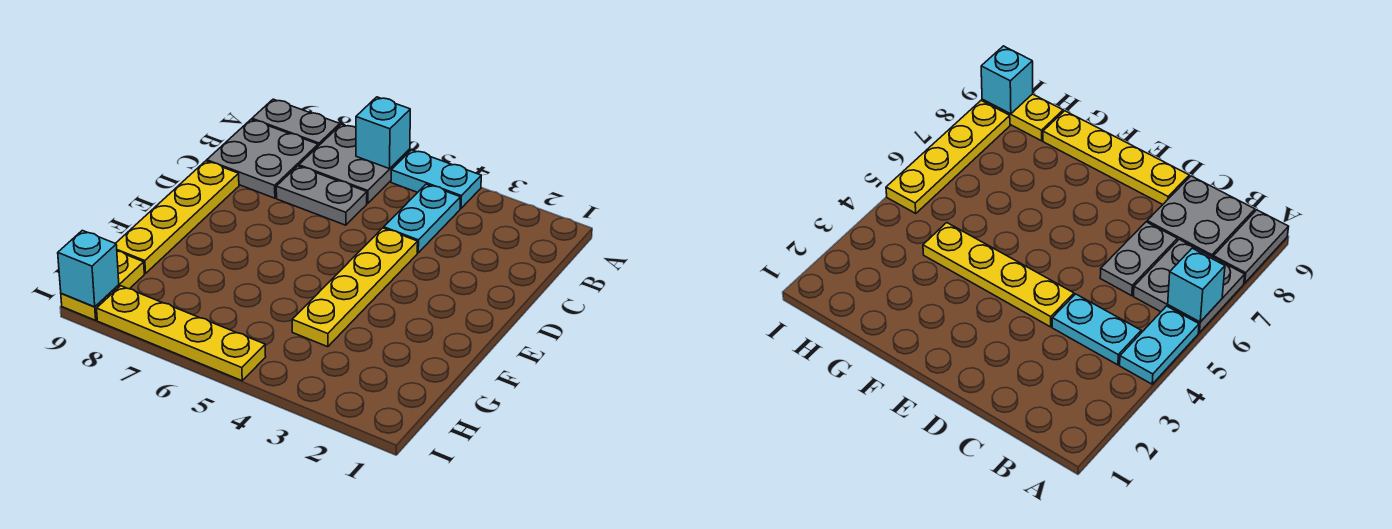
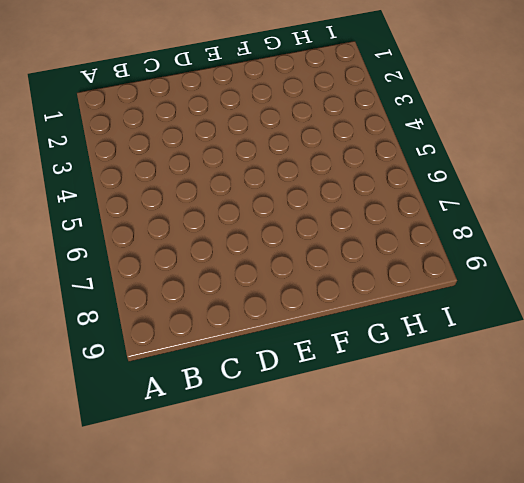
none -> cyan plate A4:A5 level 1
none -> grey plate A6:B7 level 1
none -> grey plate A8:A9 level 1

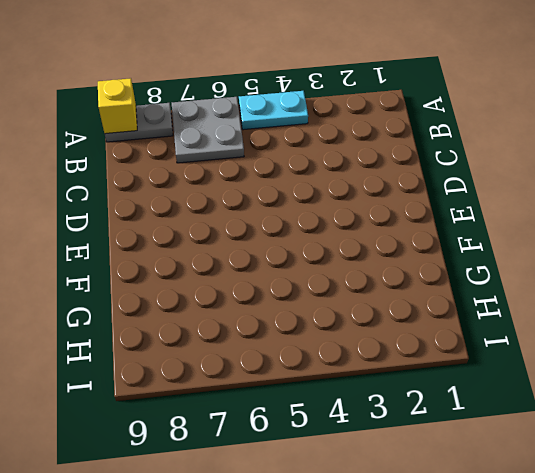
yellow brick A9 level 2 -> none
none -> cyan plate B4:C4 level 1
none -> grey plate B8:C9 level 1
none -> grey plate C6:C7 level 1

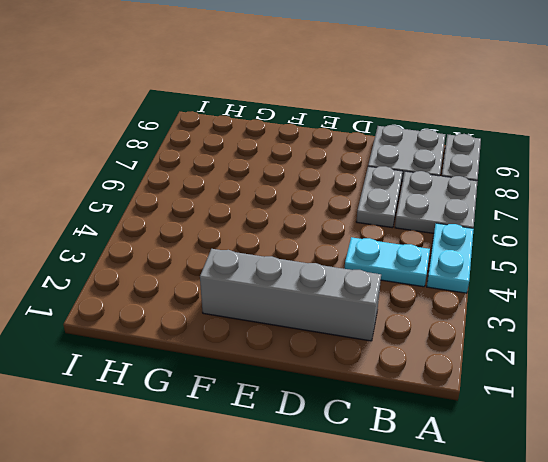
grey brick C2:F2 level 1 -> none
none -> yellow plate D4:G4 level 1
none -> yellow plate D9:G9 level 1
none -> yellow plate H9:I9 level 1

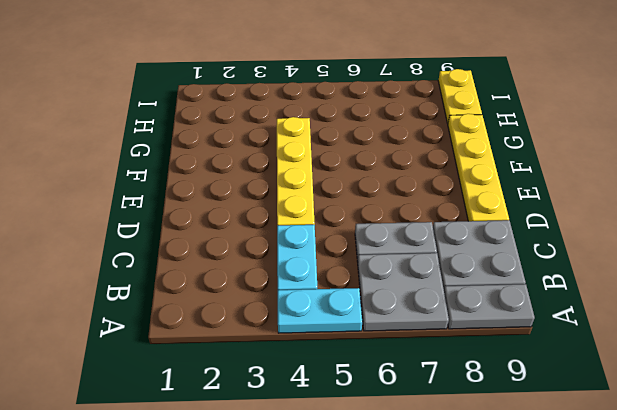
none -> yellow plate I5:I8 level 1
none -> cyan brick A6 level 2
none -> cyan brick I9 level 2

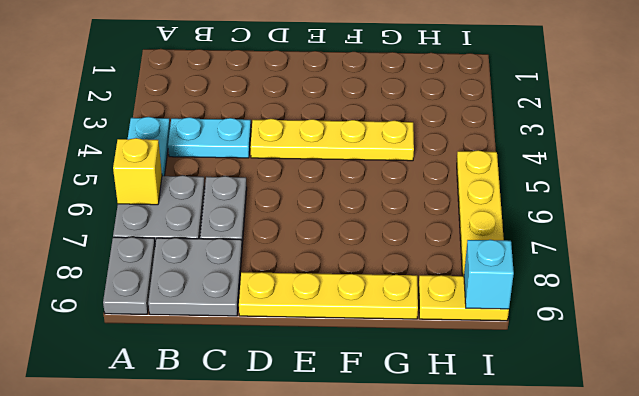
yellow brick A6 level 2 -> cyan brick A6 level 2

